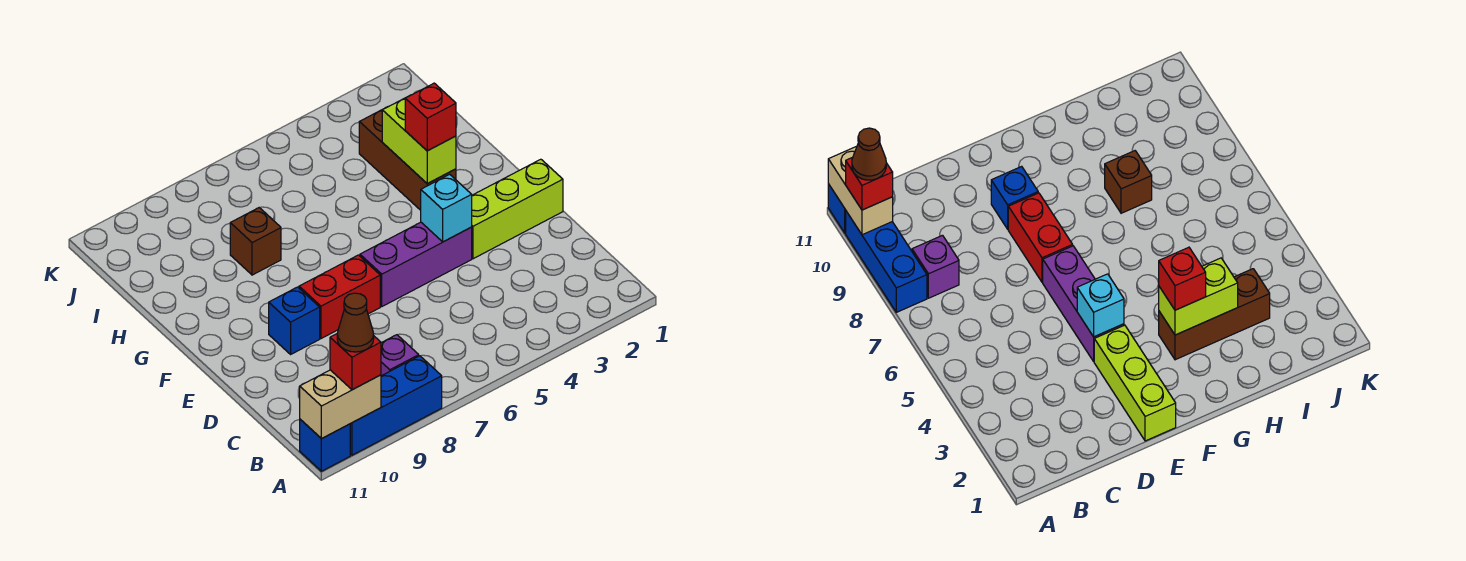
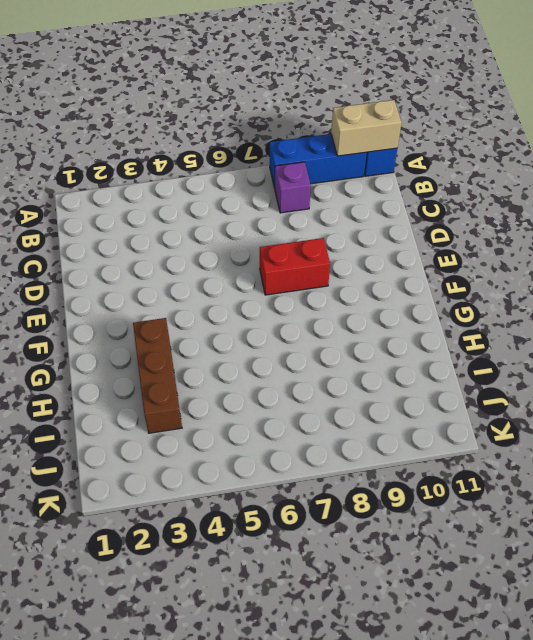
none -> lime brick E1:E3 level 1
none -> purple brick E4:E6 level 1
none -> blue brick E9 level 1

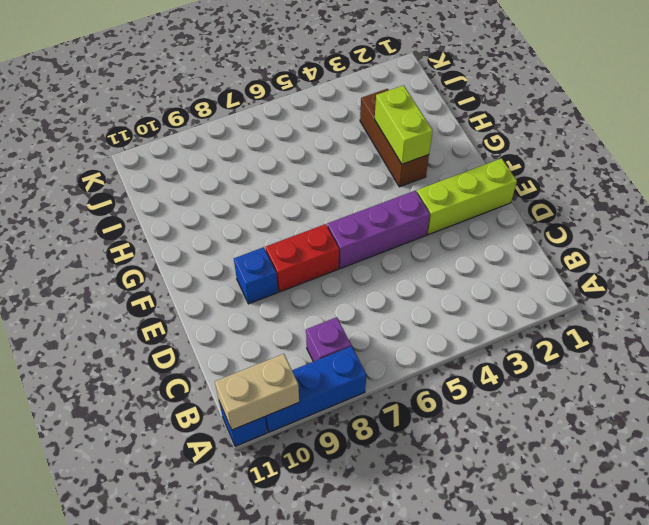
none -> brown brick H8 level 1
none -> cyan brick E4 level 2
none -> red brick A10 level 3

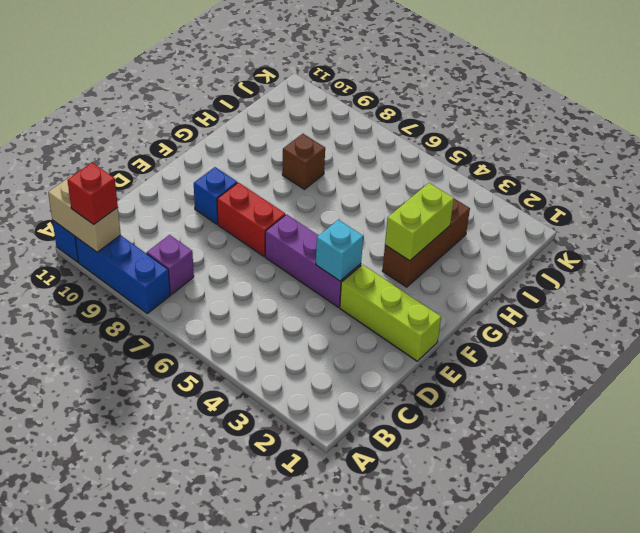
none -> red brick G3 level 3
none -> brown cone A10 level 4

